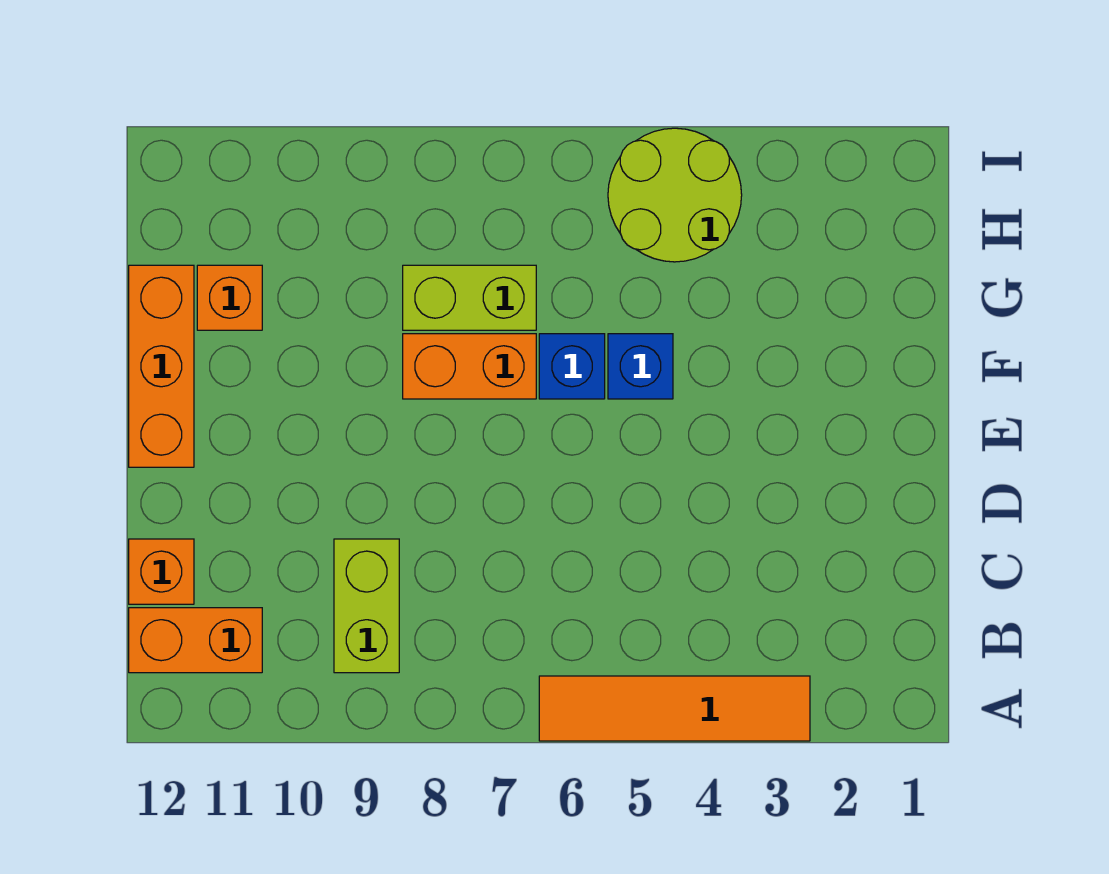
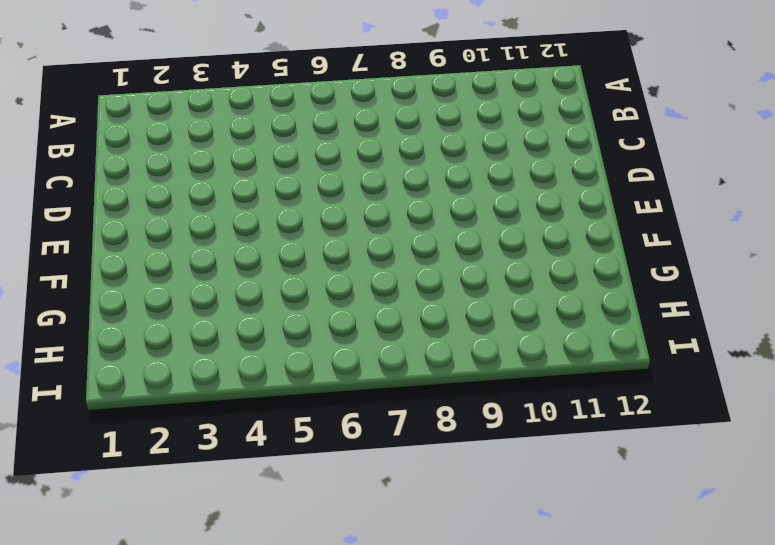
none -> orange tile A3:A6 level 1
none -> lime brick B9:C9 level 1

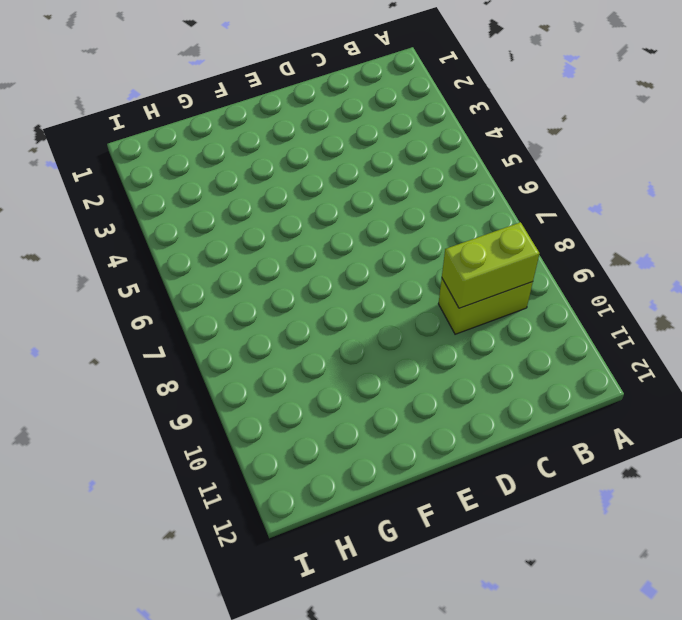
lime brick B9:C9 level 2 -> lime brick G7:G8 level 1
none -> orange tile A3:A6 level 1
none -> orange brick B11:B12 level 1

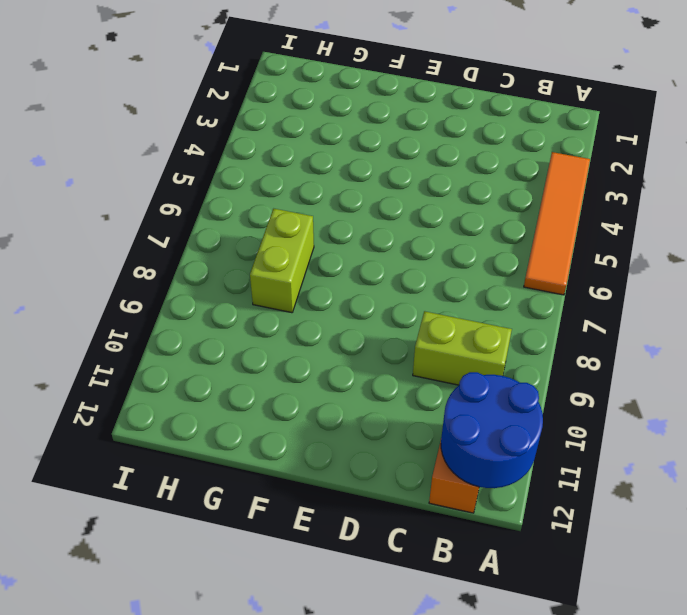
blue round brick A11:B12 level 2 -> none
none -> orange brick C12 level 1
none -> orange brick E12:G12 level 1

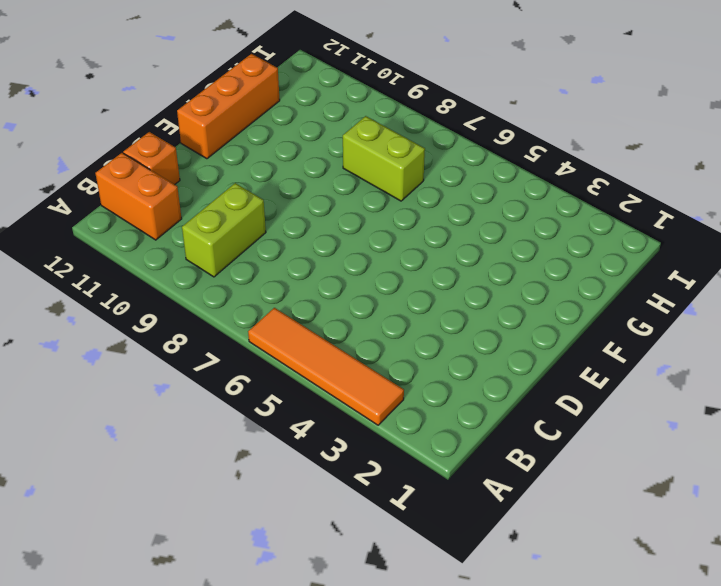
none -> blue brick F5 level 1
none -> blue brick F6 level 1

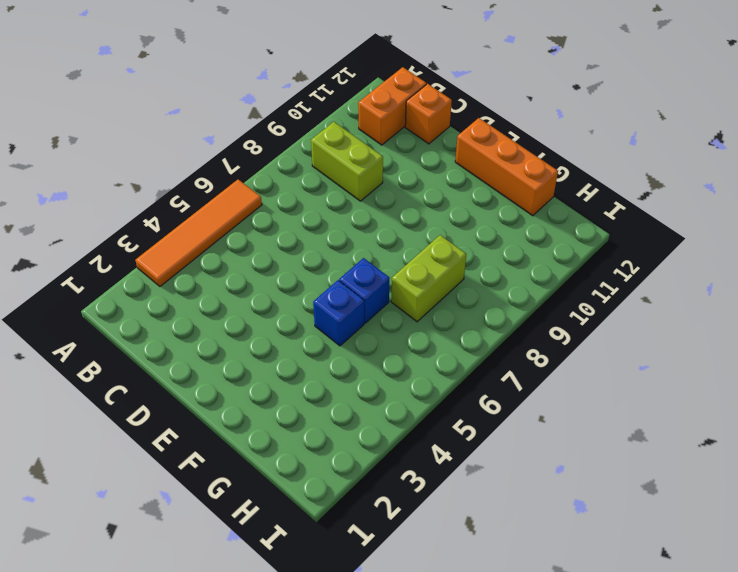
none -> orange brick F7:F8 level 1
none -> orange brick G11 level 1

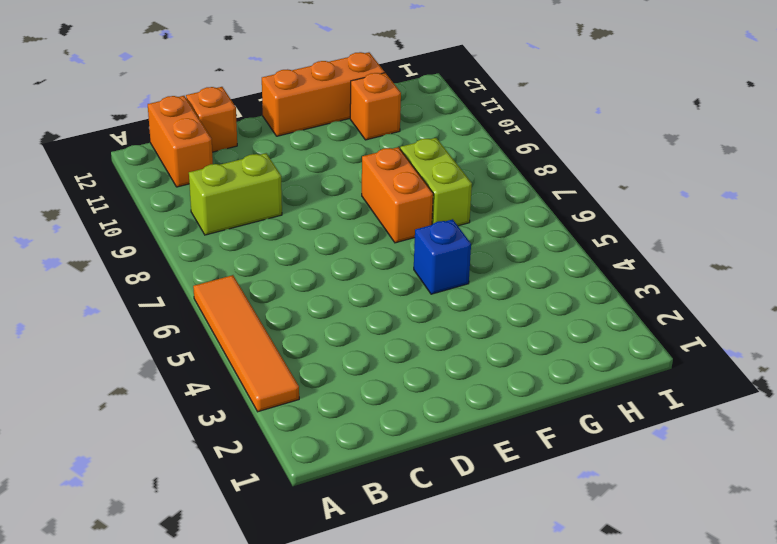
none -> blue brick F6 level 1
none -> lime round brick H4:I5 level 1

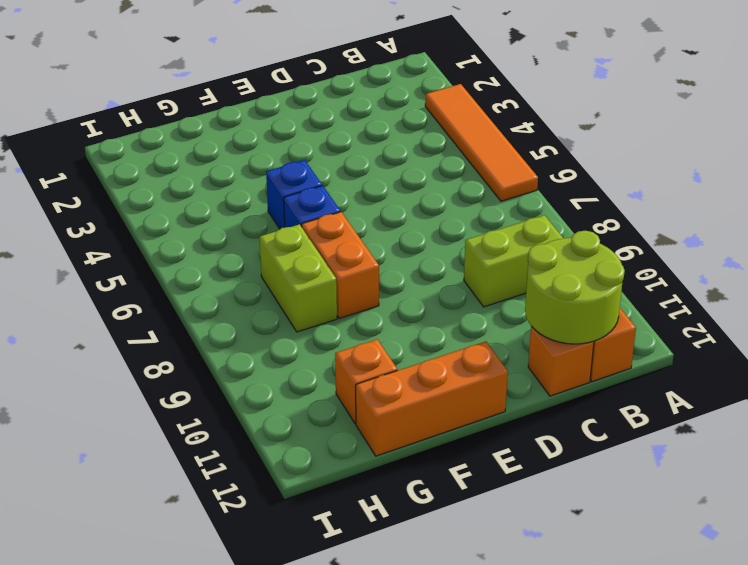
lime round brick B11:C12 level 2 -> lime round brick H4:I5 level 1

